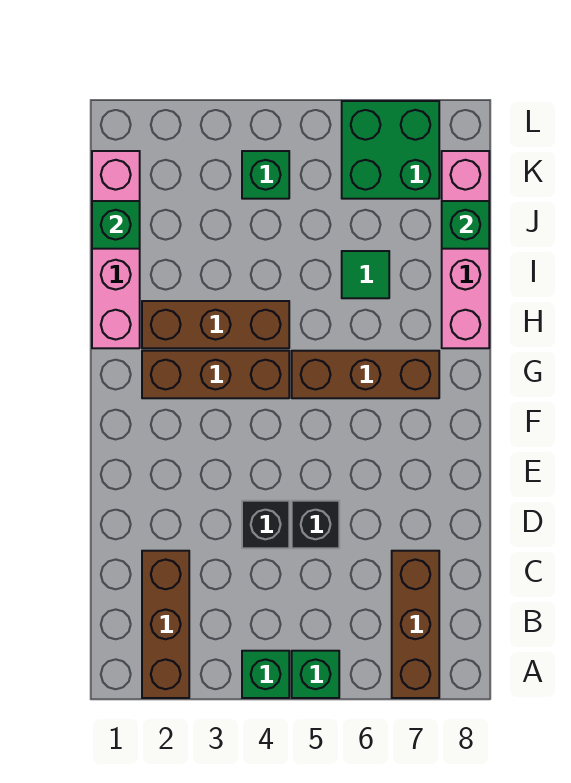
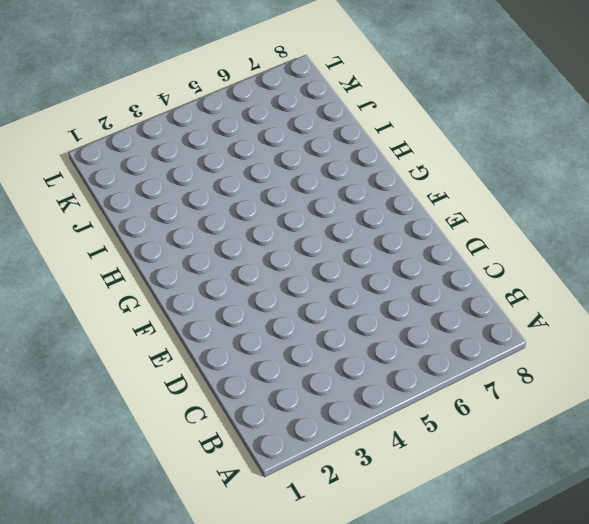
none -> brown brick A2:C2 level 1
none -> green brick A4 level 1
none -> green brick A5 level 1

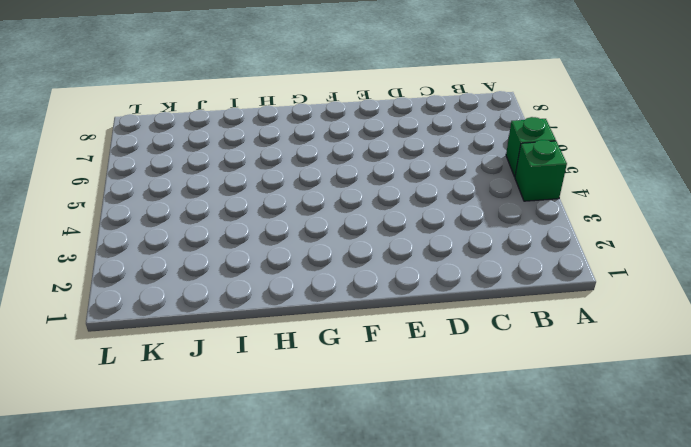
none -> brown brick A2:C2 level 1
none -> brown brick A7:C7 level 1
none -> black brick D4 level 1

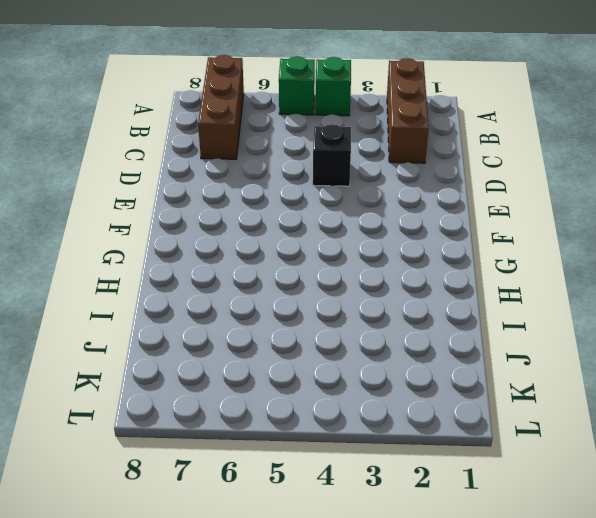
none -> black brick D5 level 1
none -> brown brick G2:G4 level 1
none -> brown brick G5:G7 level 1

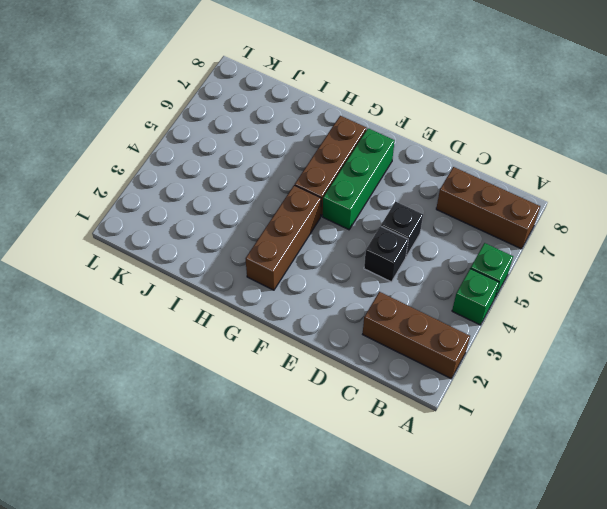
green brick F5:F7 level 1 -> none
none -> pink brick H1:K1 level 1
none -> brown brick H2:H4 level 1
none -> pink brick H8:K8 level 1

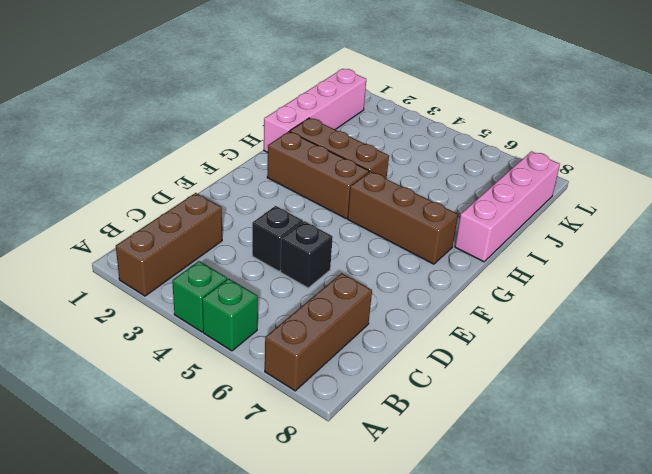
none -> green tile I6 level 1
none -> green brick K4 level 1
none -> green brick K6:L7 level 1

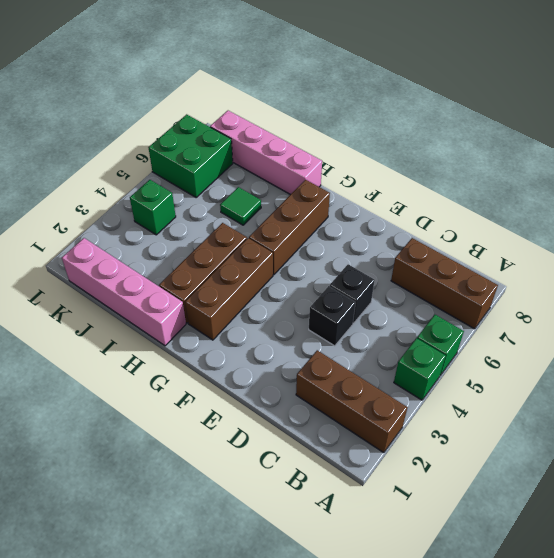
none -> green brick J1 level 2
none -> green brick J8 level 2

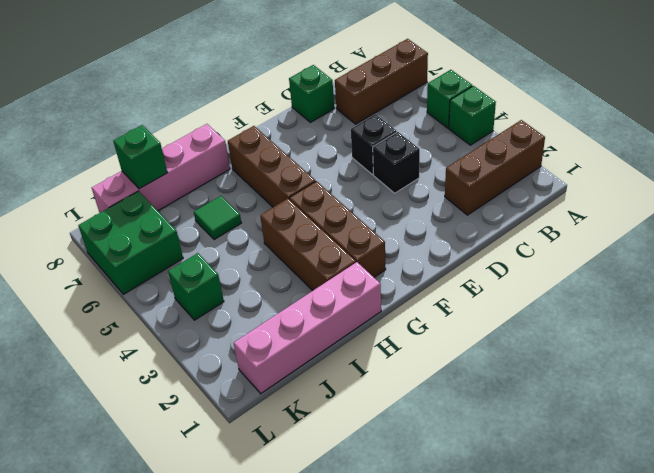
green brick D8 level 1 -> green brick J1 level 2

